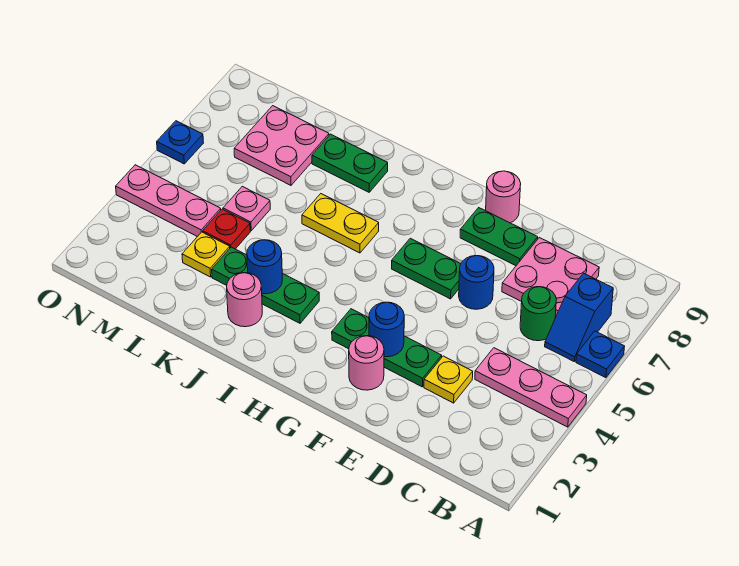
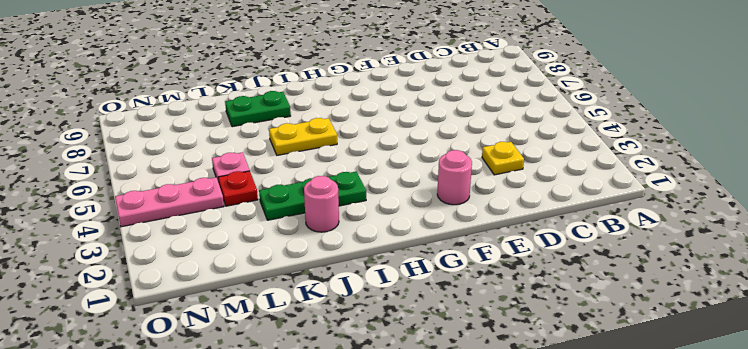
none -> pink plate A4:C4 level 1
none -> blue plate A6 level 1
none -> blue slope B6:B7 level 1 top 7

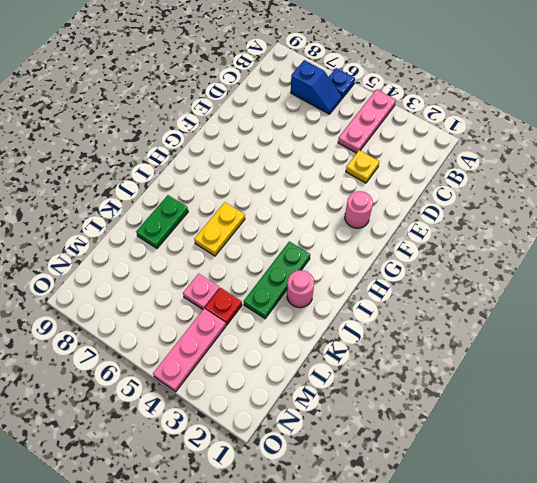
none -> green round brick C6 level 1
none -> pink plate C7:D8 level 1
none -> green plate E3:G3 level 1

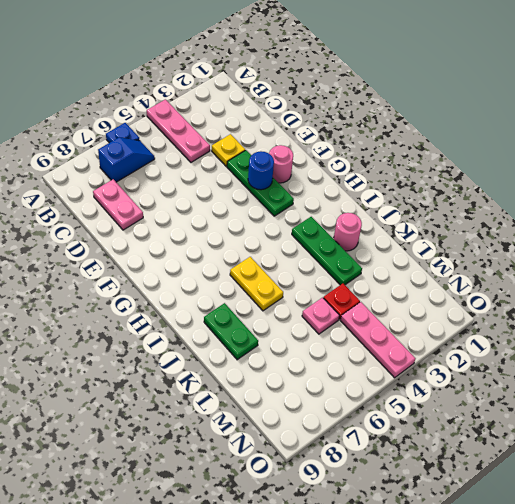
pink plate C8:D8 level 1 -> pink plate C7:D8 level 1
none -> green round brick C6 level 1
none -> blue round brick E6 level 1
none -> green plate E8:F8 level 1

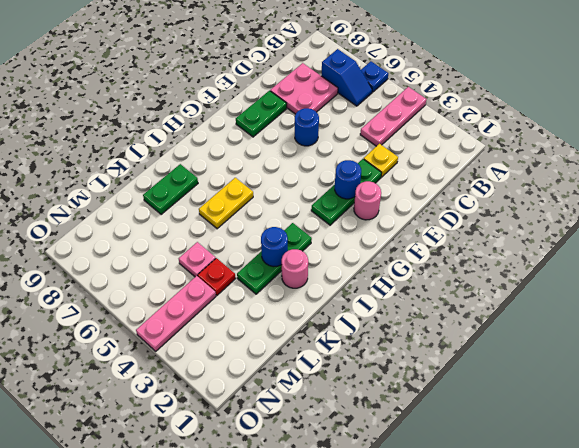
none -> green round brick C6 level 1
none -> green plate F6:G6 level 1
none -> pink round brick F9 level 1

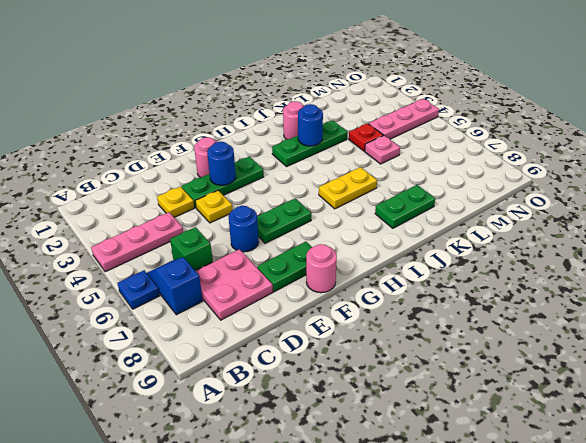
green brick C6 level 1 -> green round brick C6 level 1
yellow plate E4 level 1 -> yellow plate L3 level 1
none -> pink plate L7:M8 level 1
none -> blue plate O6 level 1

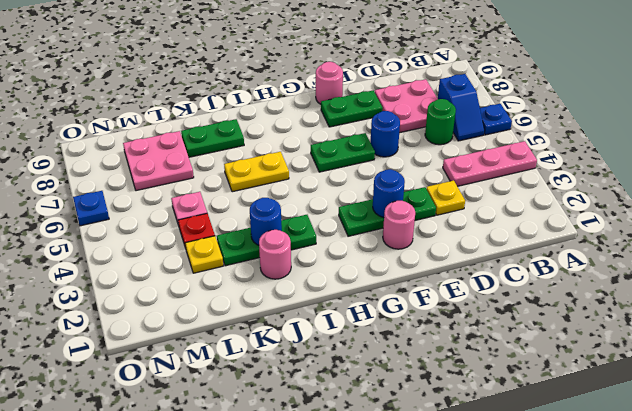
none -> pink plate M4:O4 level 1

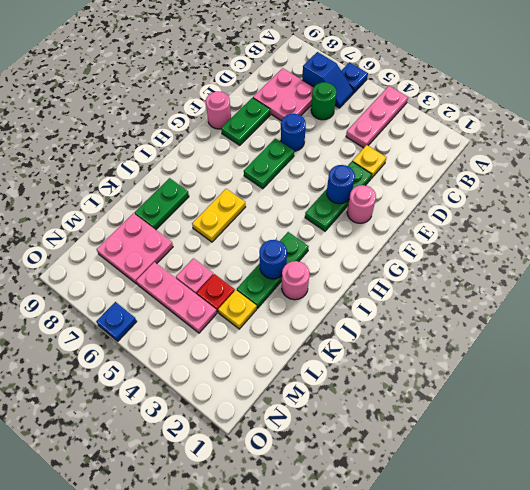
pink plate M4:M6 level 1 -> pink plate M4:O4 level 1

